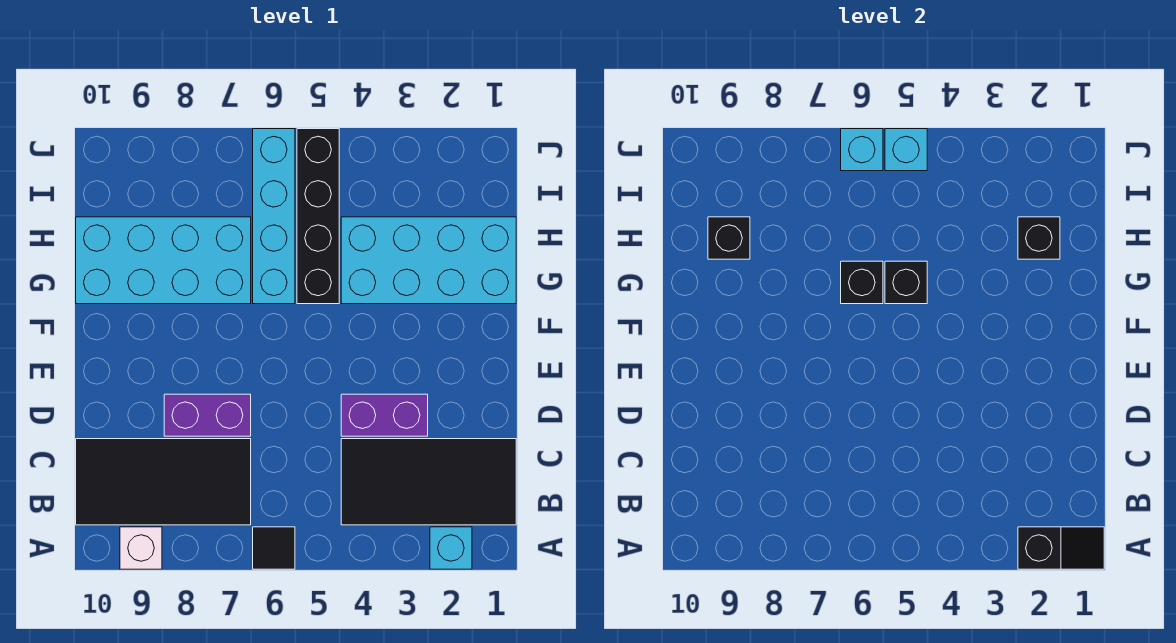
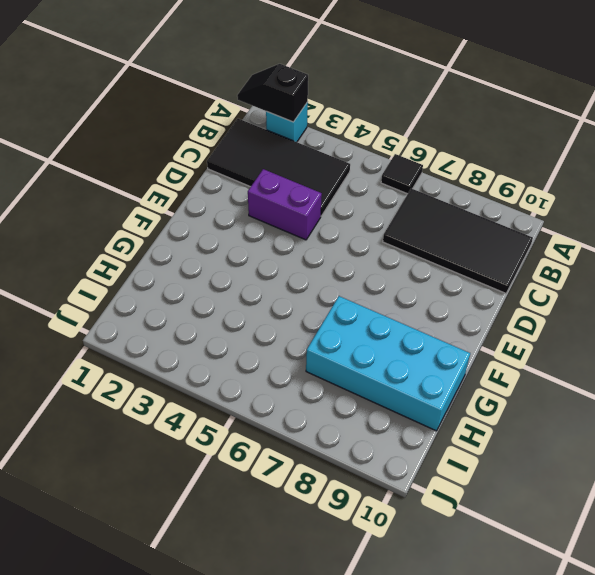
none -> white brick A9 level 1
none -> purple brick D7:D8 level 1
none -> cyan brick G1:H4 level 1

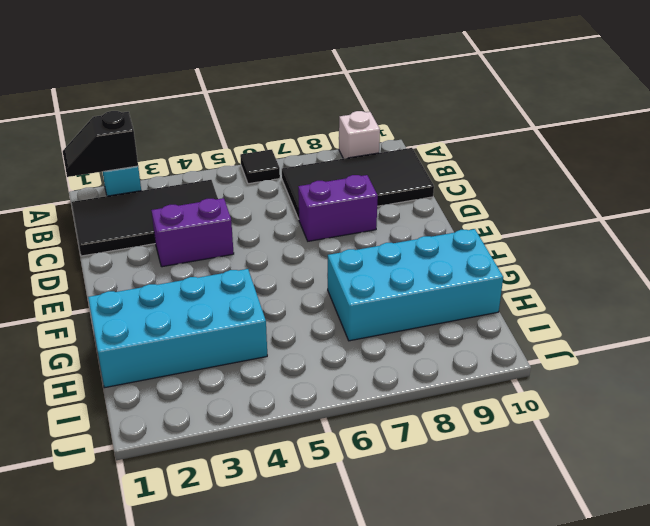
none -> black brick G5:J5 level 1
none -> cyan brick G6:J6 level 1
none -> black brick G5 level 2

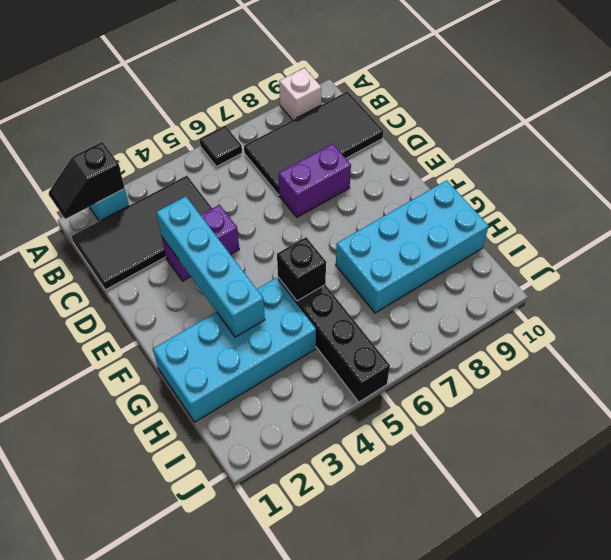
cyan brick D3:G3 level 2 -> cyan brick G6:J6 level 1
none -> black brick G6 level 2
none -> black brick H2 level 2
none -> black brick H9 level 2

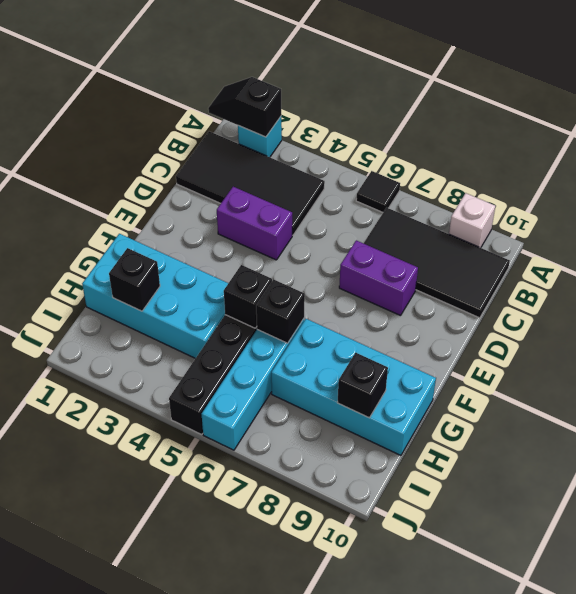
none -> cyan brick J5 level 2
none -> cyan brick J6 level 2

